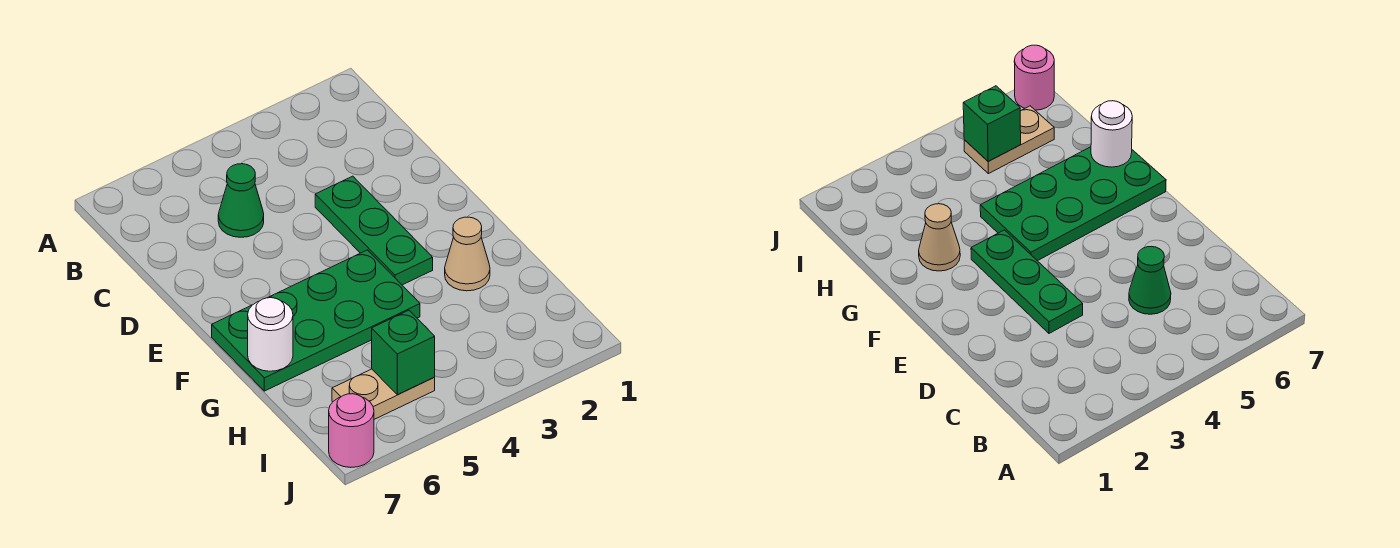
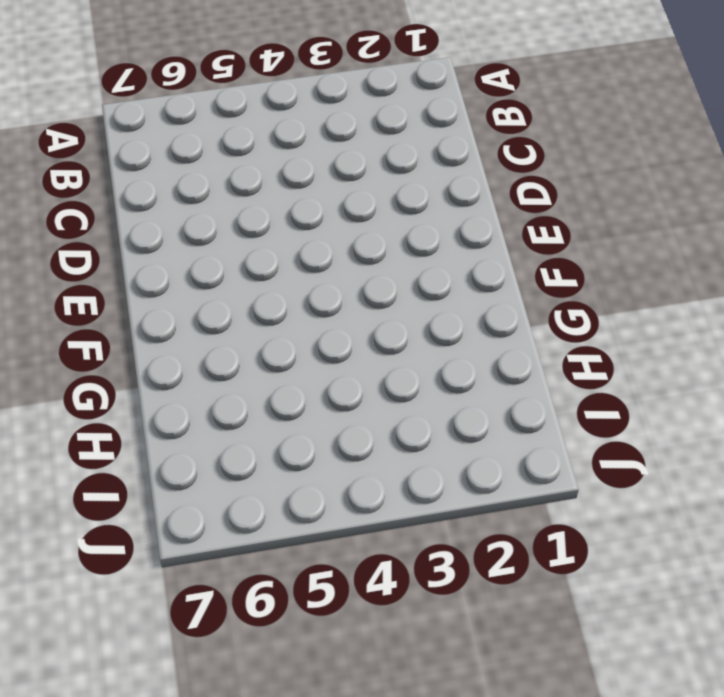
none -> green cone C5 level 1
none -> green plate D3:F3 level 1

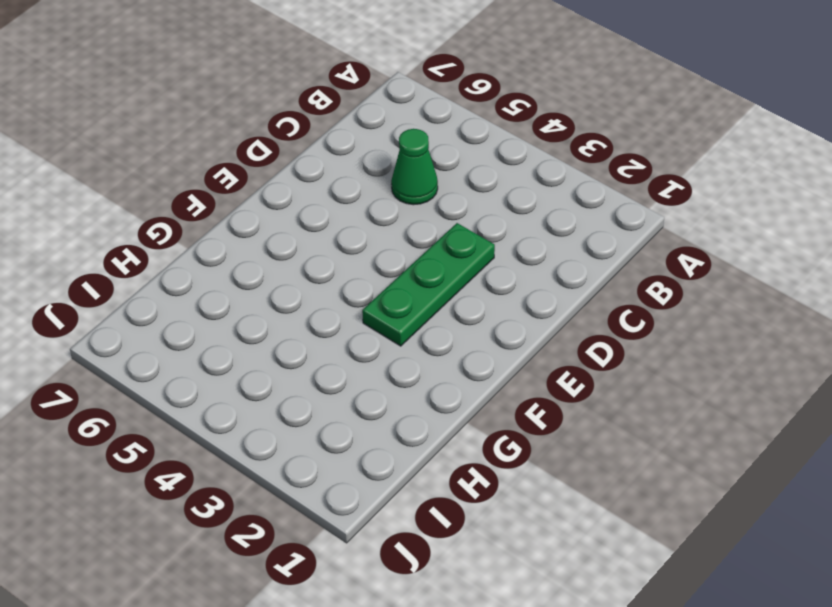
none -> green plate F4:G7 level 1
none -> tan cone G2 level 1

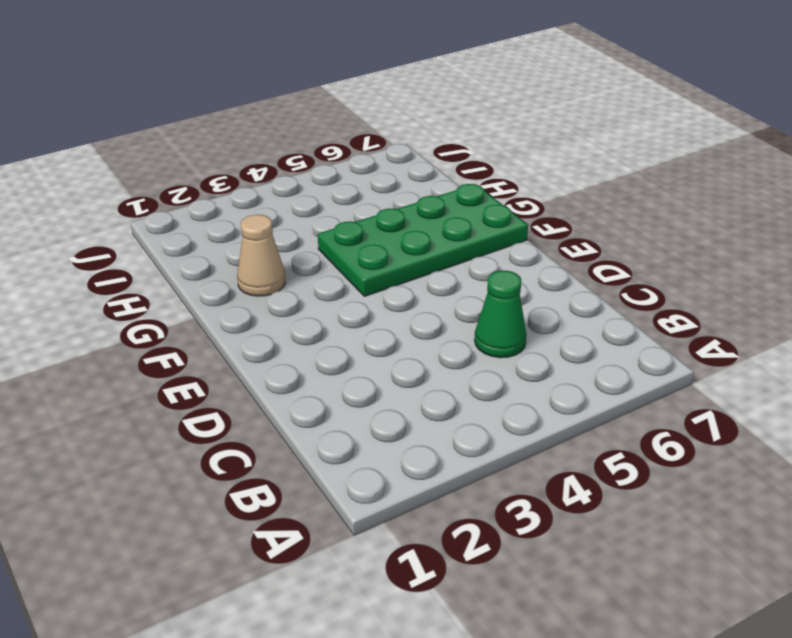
none -> green plate D3:F3 level 1
none -> tan plate I5:I6 level 1

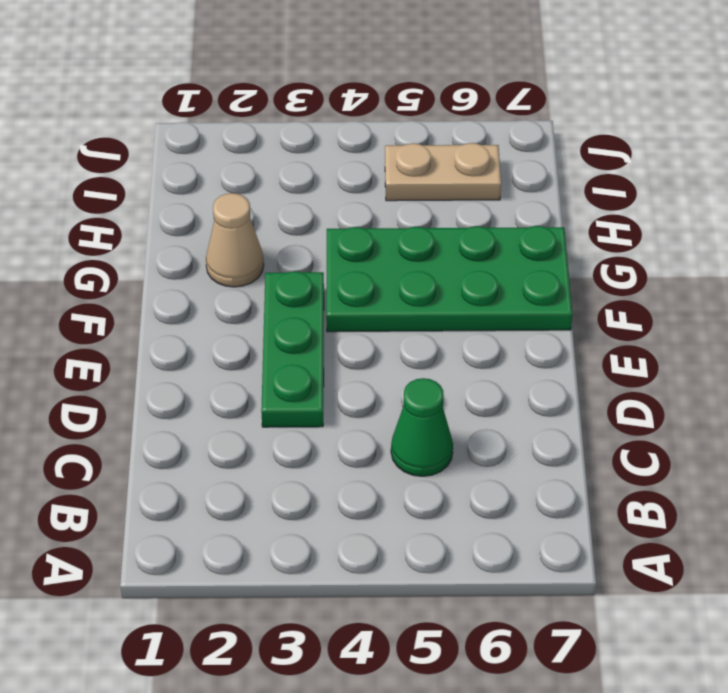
none -> pink round brick J7 level 1
none -> white round brick G7 level 2

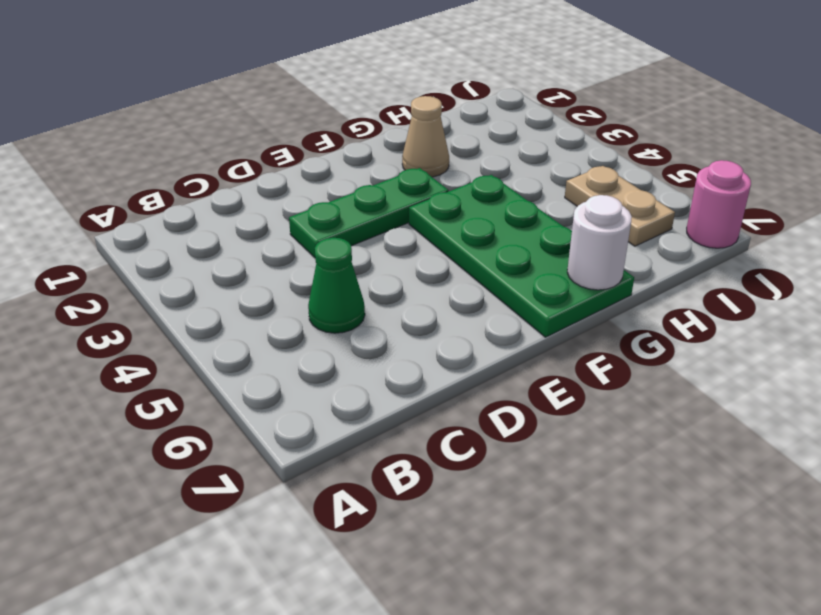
none -> green brick I5 level 2

